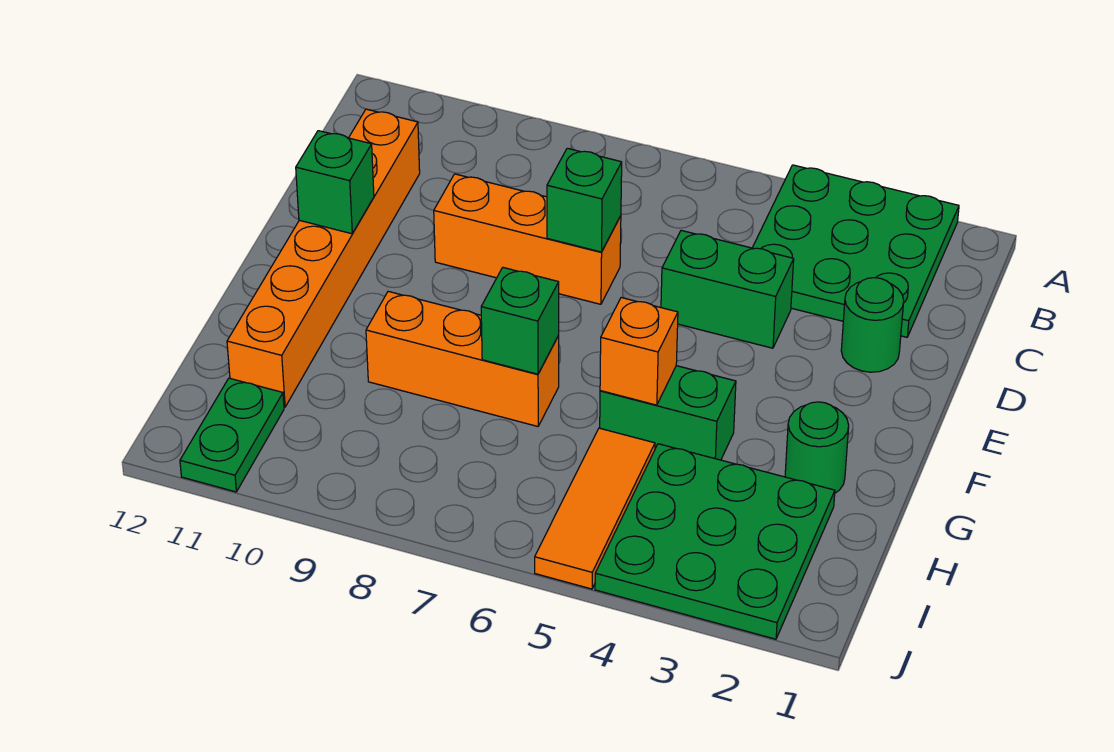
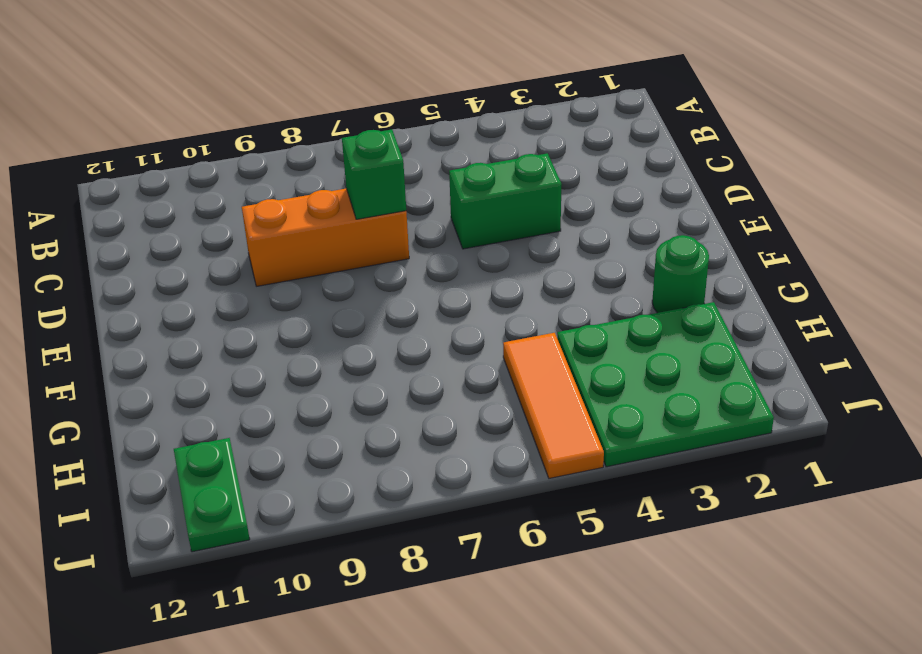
none -> green plate A2:C4 level 1
none -> orange brick C11:H11 level 1
none -> green round brick D2 level 1

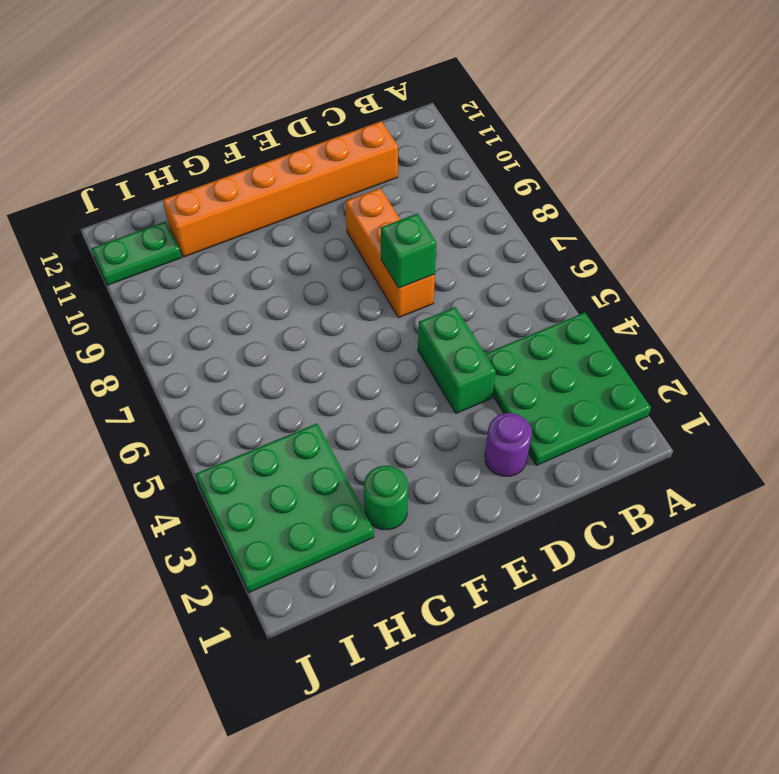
purple round brick D2 level 1 -> green round brick D2 level 1
none -> green brick G4:G5 level 1
none -> orange brick G7:G9 level 1
none -> orange tile H5:J5 level 1

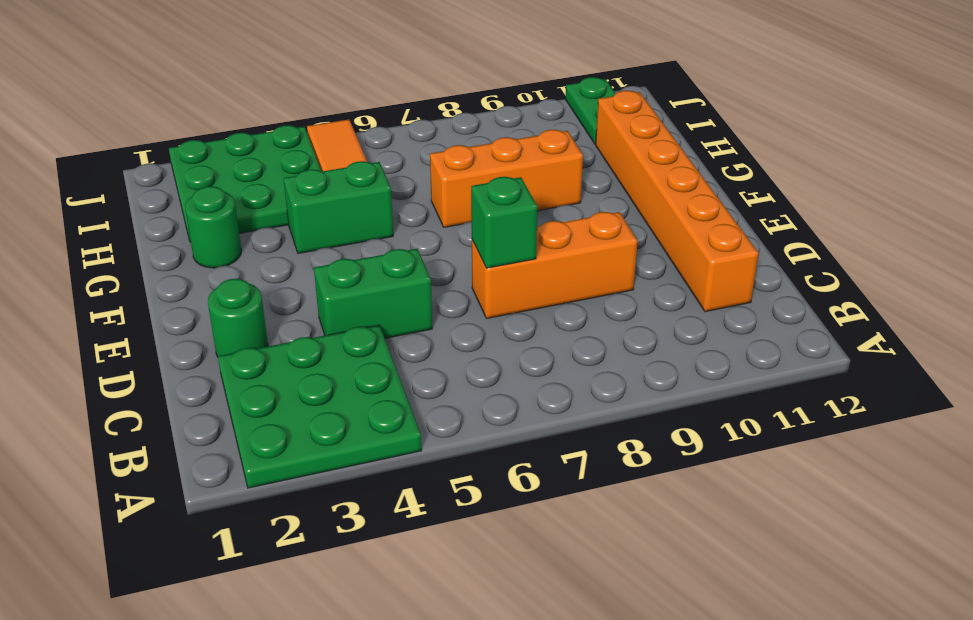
none -> green brick E11 level 2
none -> orange brick G5 level 2
none -> green brick G7 level 2

